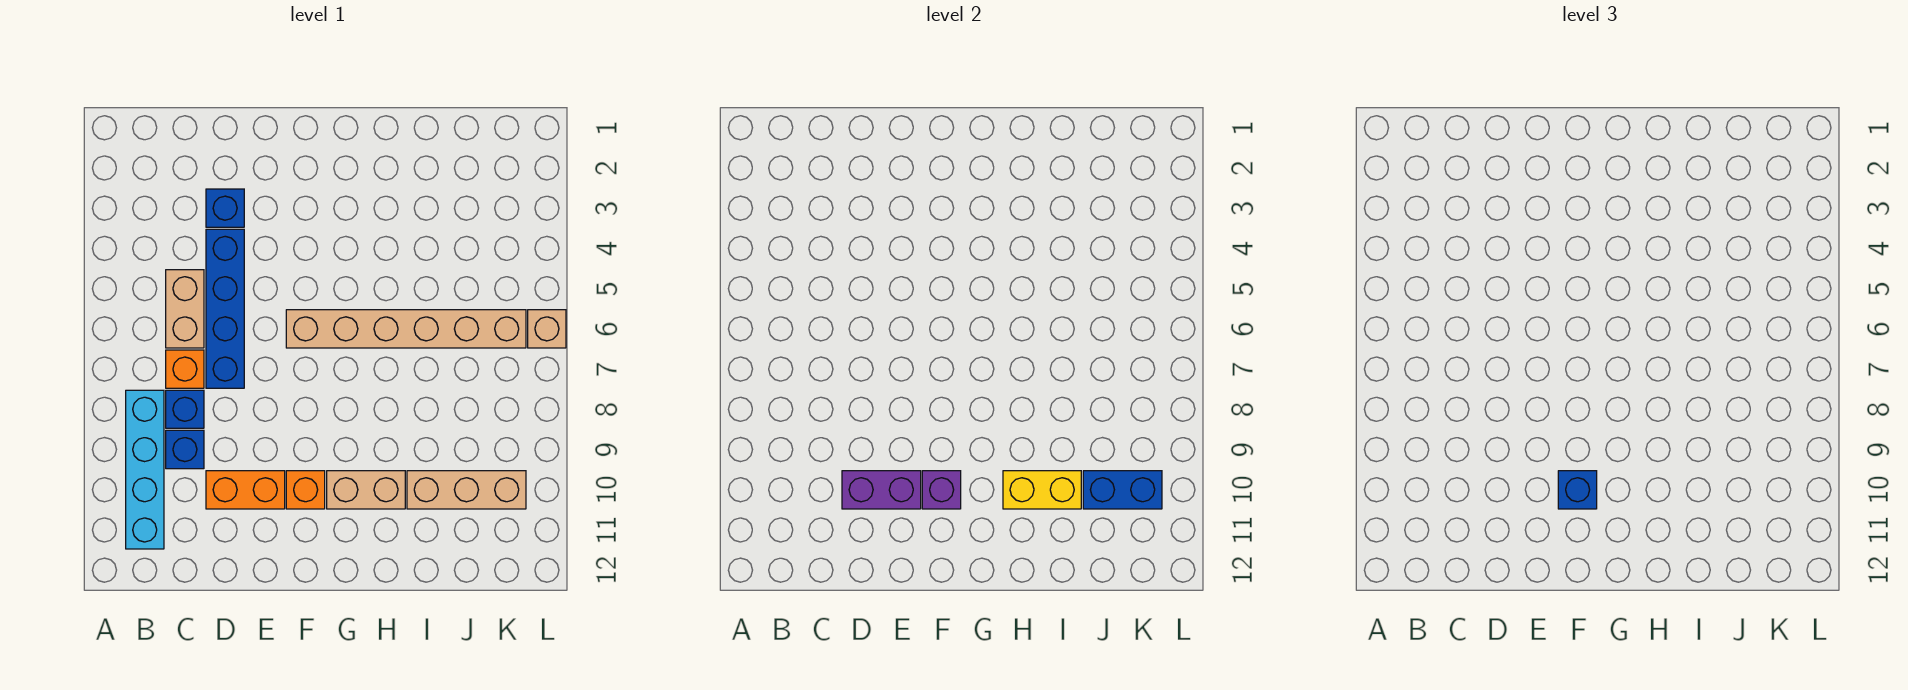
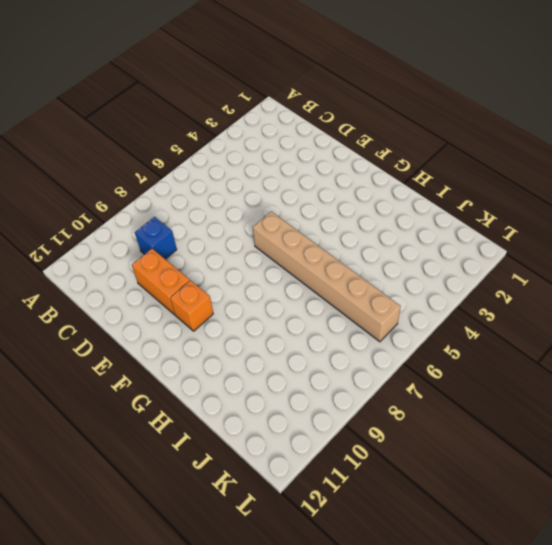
none -> cyan brick B8:B11 level 1
none -> tan brick C5:C6 level 1
none -> orange brick C7 level 1

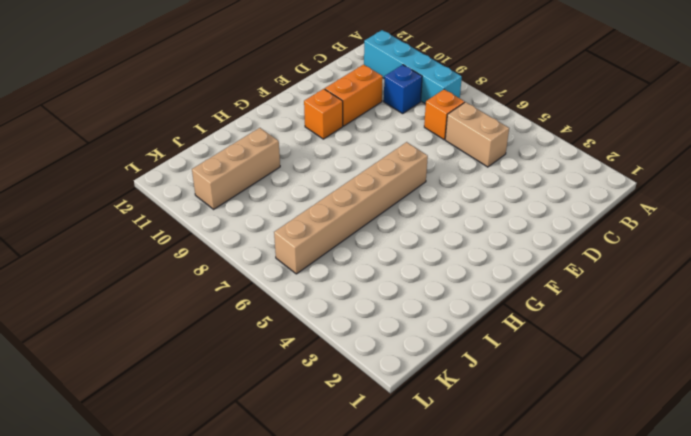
none -> blue brick C8 level 1
none -> blue brick D3 level 1
none -> blue brick D4:D7 level 1

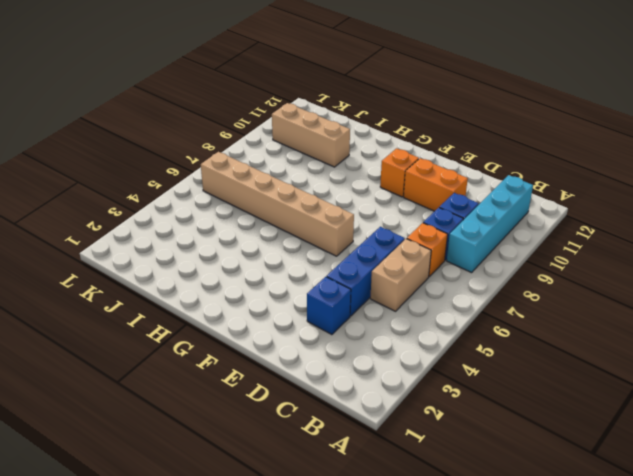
blue brick D4:D6 level 1 -> blue brick D4:D7 level 1
none -> tan brick G10:H10 level 1
none -> tan brick L6 level 1
none -> purple brick D10:E10 level 2

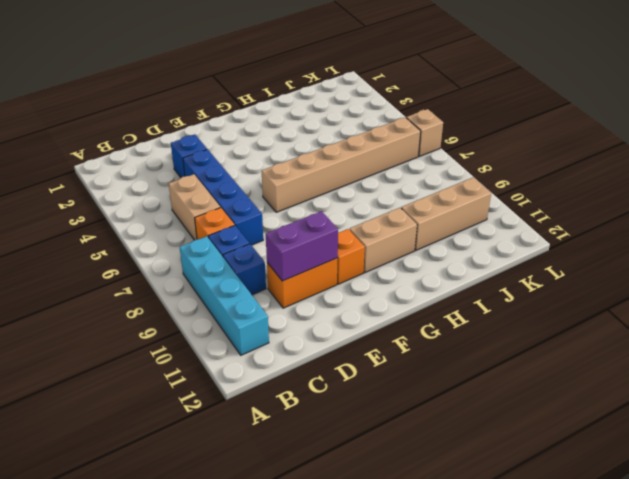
none -> purple brick F10 level 2
none -> yellow brick H10:I10 level 2
none -> blue brick J10:K10 level 2

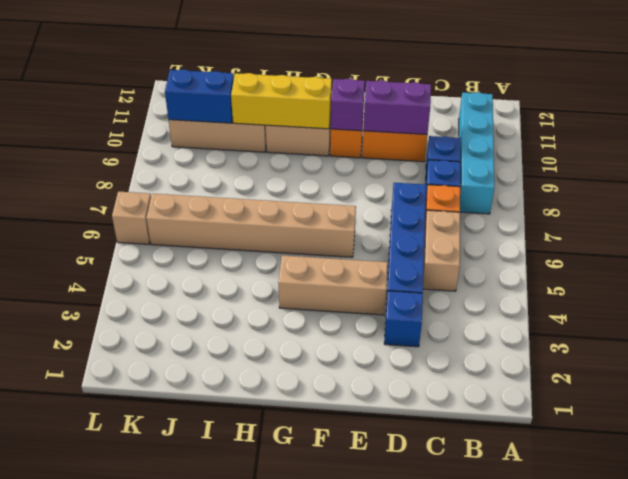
tan brick E4:G4 level 1 -> none
yellow brick G10:I10 level 2 -> yellow brick H10:I10 level 2
none -> blue brick F10 level 3

